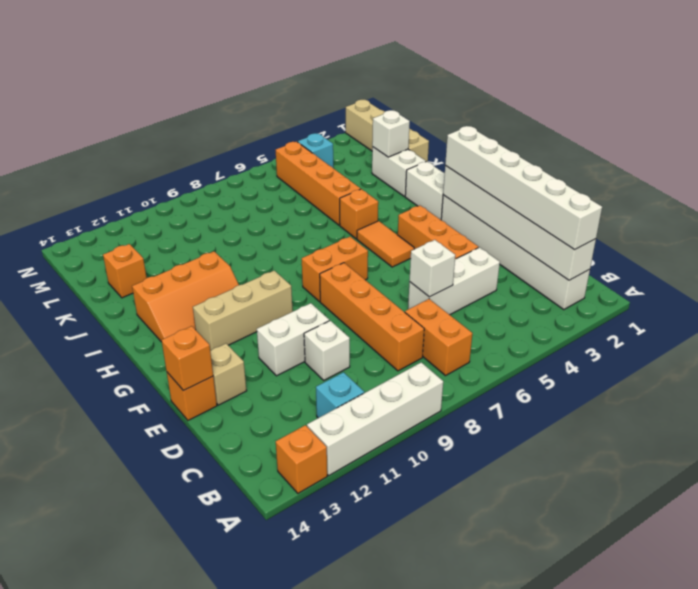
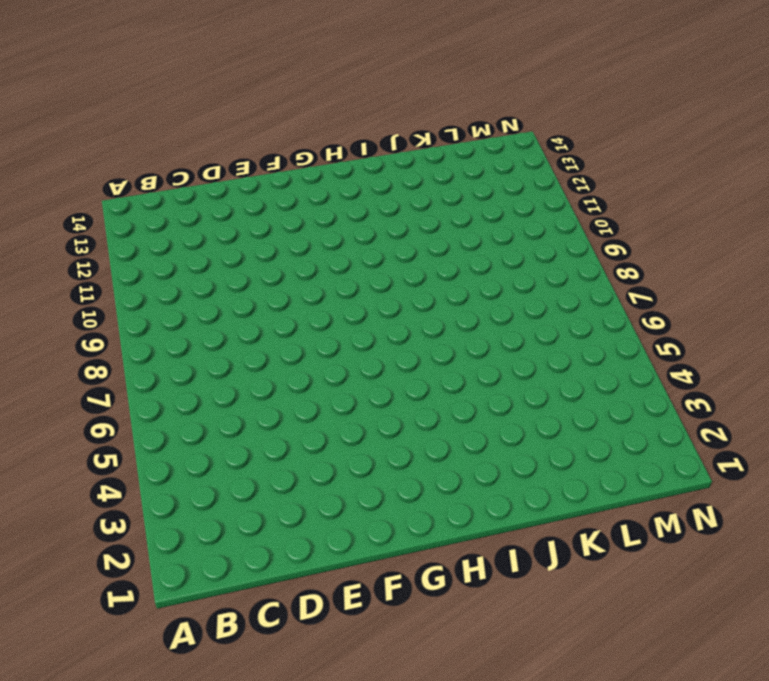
none -> white brick A9:A12 level 1
none -> orange brick A13 level 1
none -> white brick B2:G2 level 1

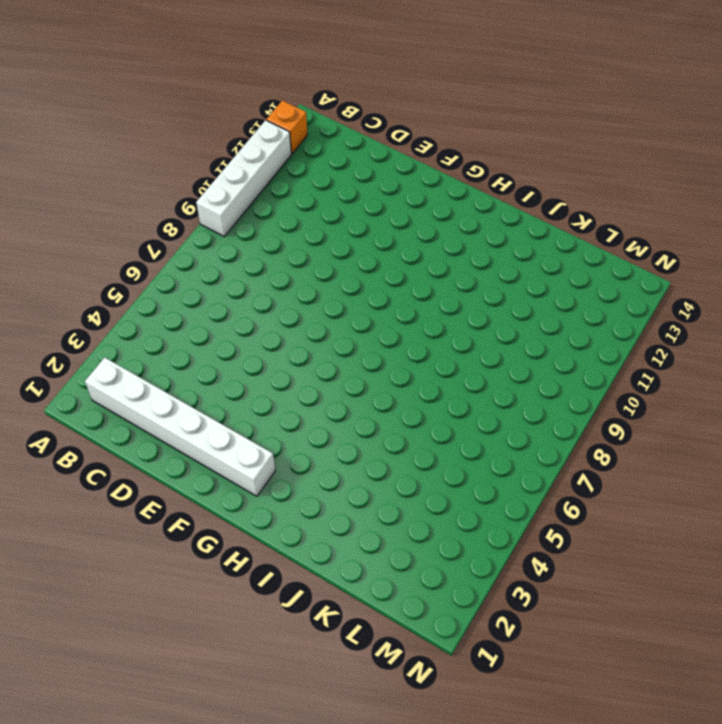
none -> orange brick B7:C7 level 1
none -> cyan brick B11 level 1
none -> orange brick C8:F8 level 1

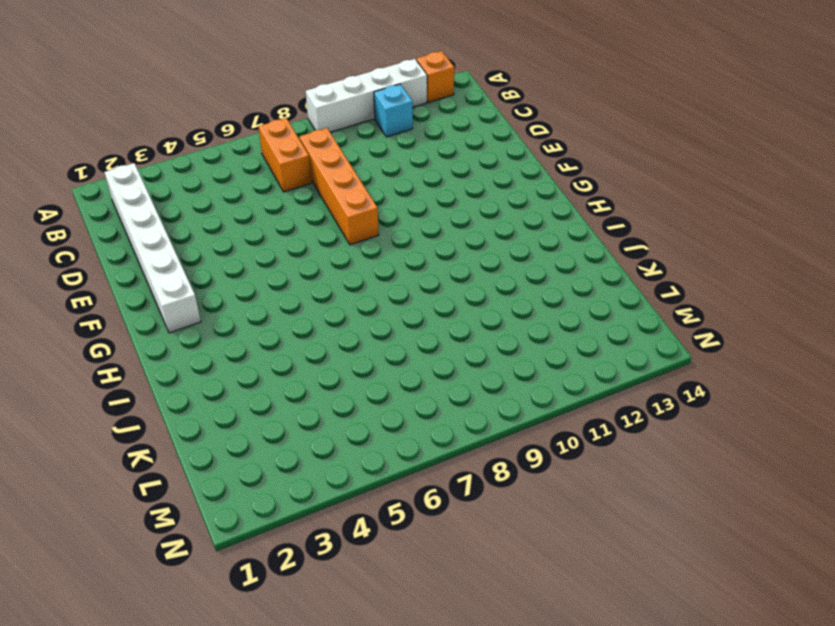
none -> white brick D4:D6 level 1
none -> white brick D10 level 1
none -> orange brick E4:G4 level 1

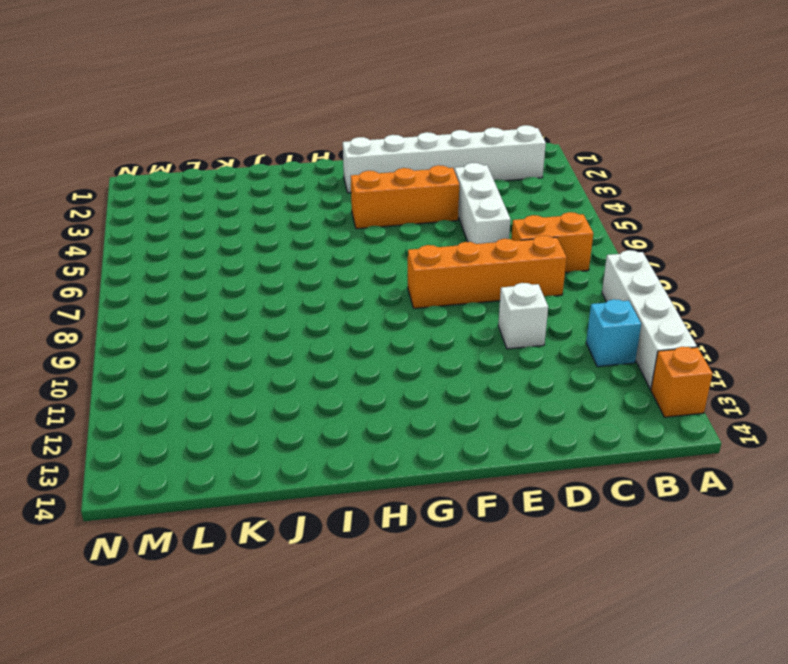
none -> white brick E10:E11 level 1
none -> tan brick E13 level 1
none -> orange brick E14 level 1

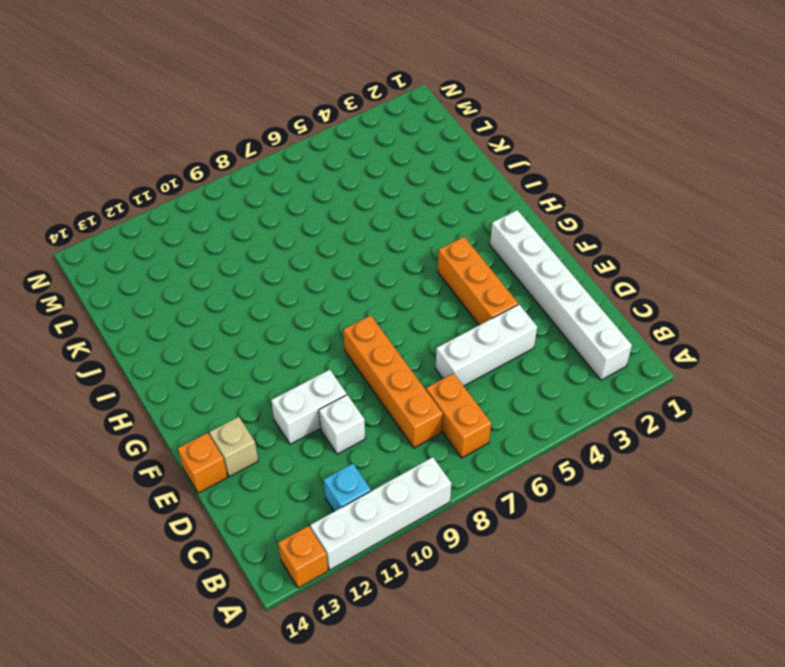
none -> orange tile G5:H5 level 1
none -> orange brick G7:G8 level 1
none -> tan brick G10:G12 level 1

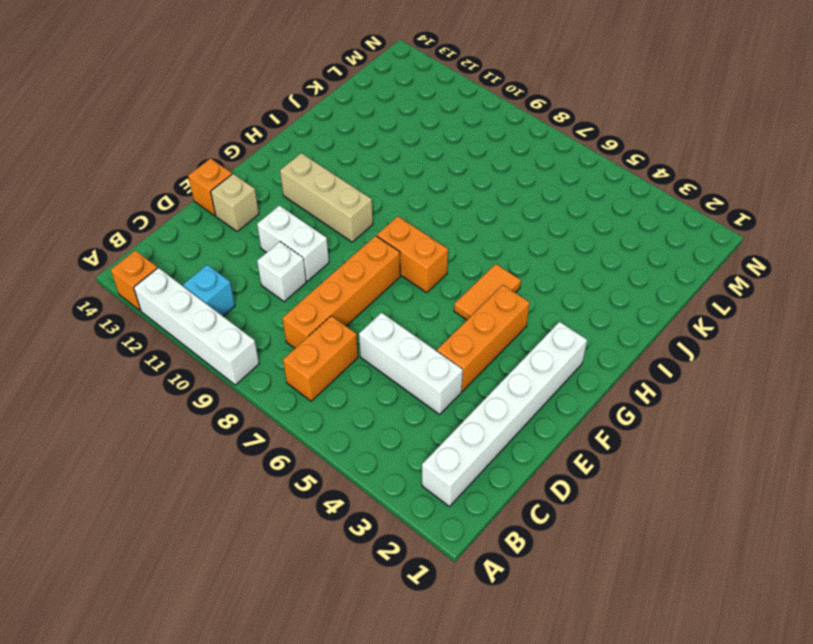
none -> white brick H2:I2 level 1
none -> orange slope H11:I13 level 1 top I
none -> orange brick I5 level 1

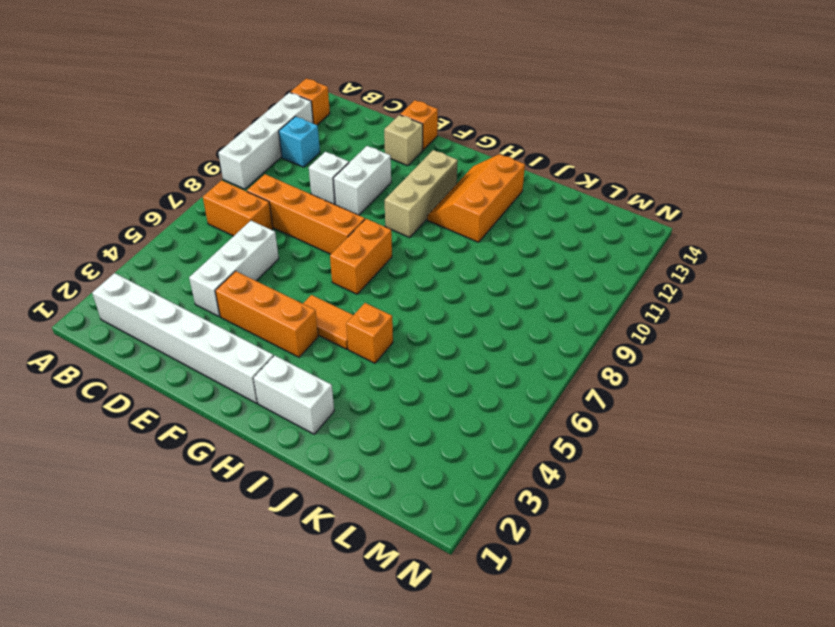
none -> white brick J2:K2 level 1
none -> orange brick J5:M5 level 1
none -> tan brick K1:N1 level 1

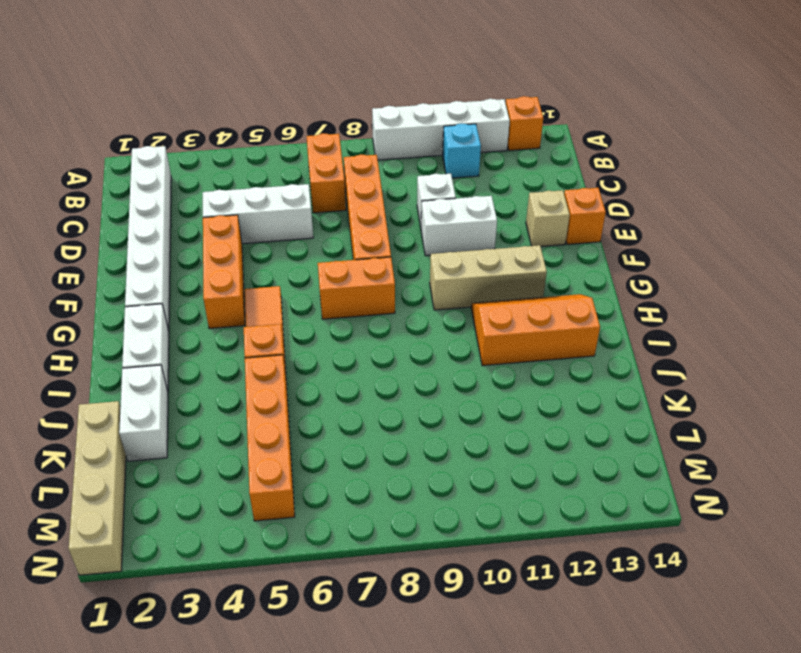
none -> orange brick K13 level 1
none -> cyan brick M4 level 1
none -> white brick B2:G2 level 2

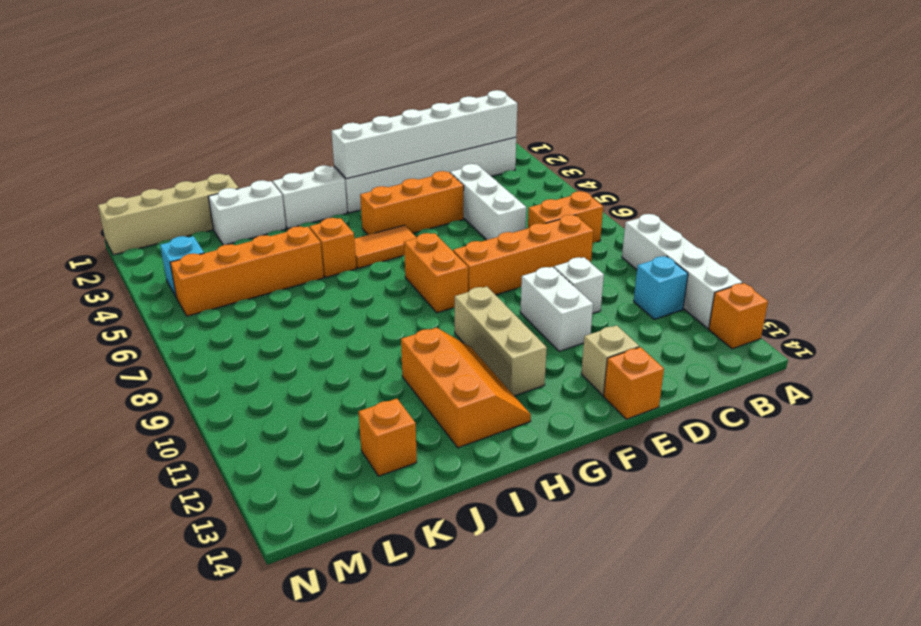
none -> white brick D6 level 2
none -> orange brick E14 level 2
none -> white brick K2 level 2

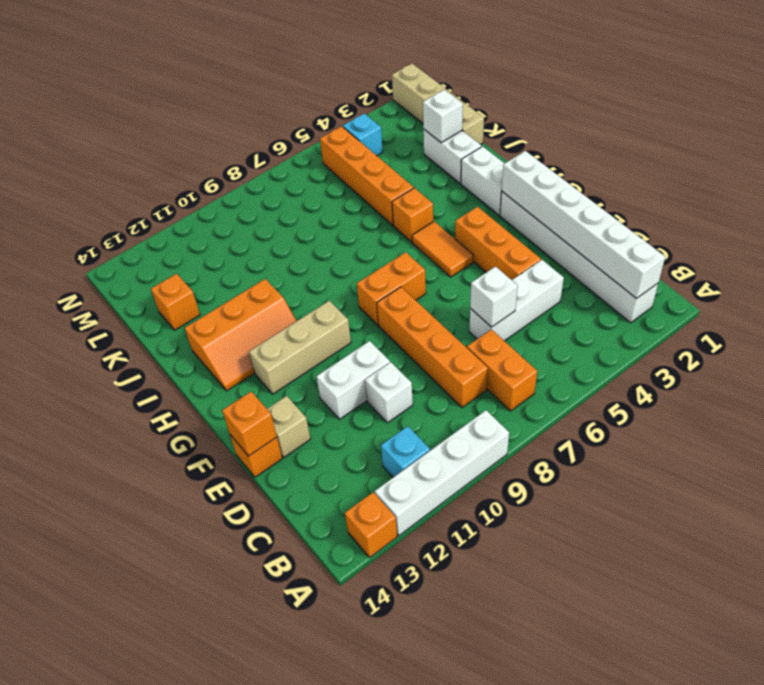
none -> white brick B2:G2 level 3

